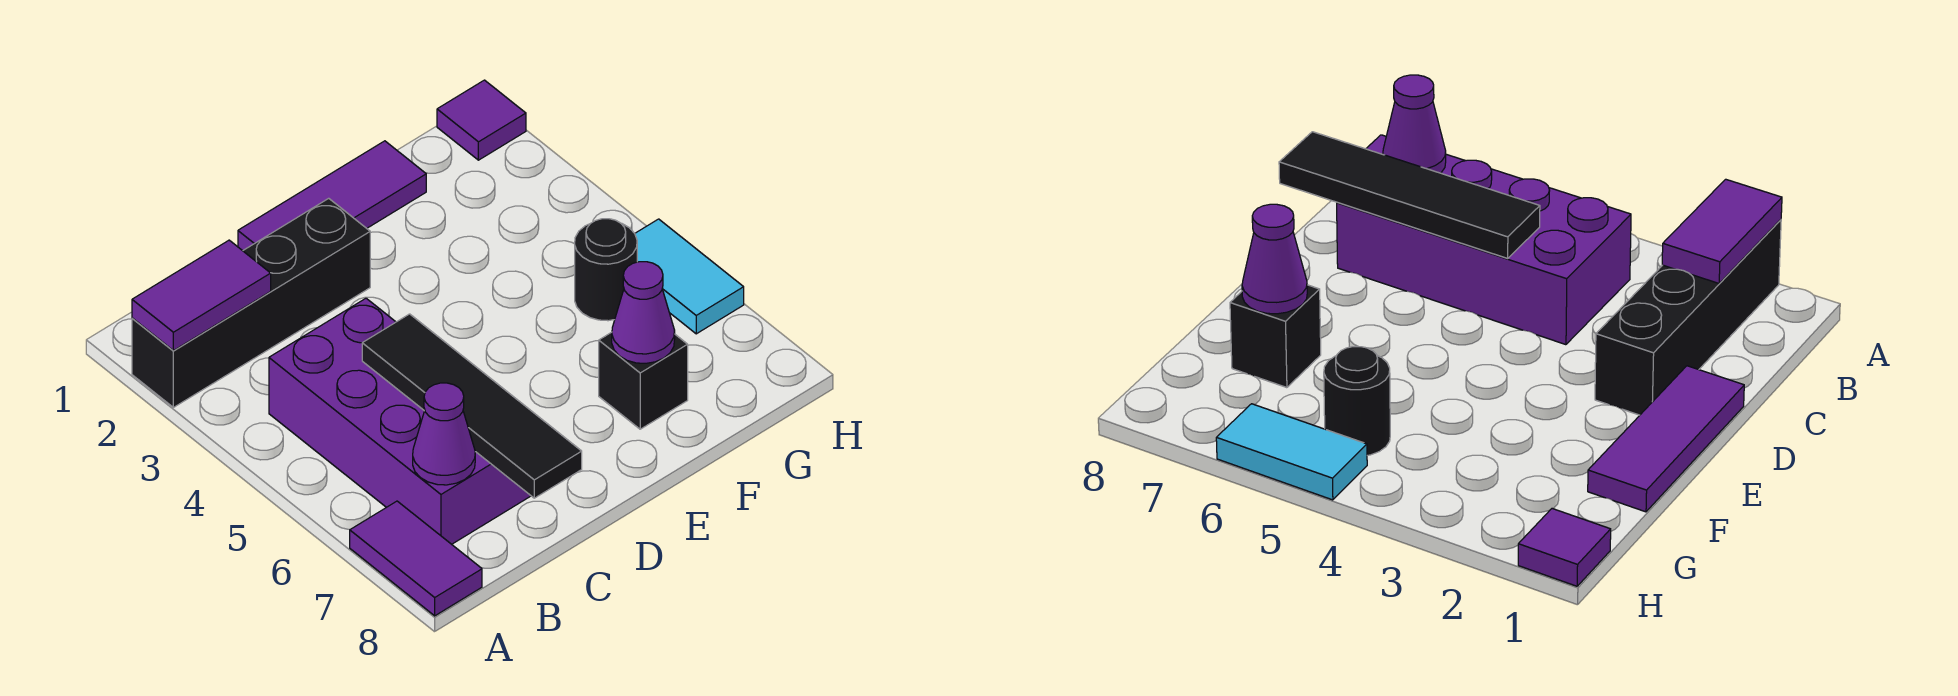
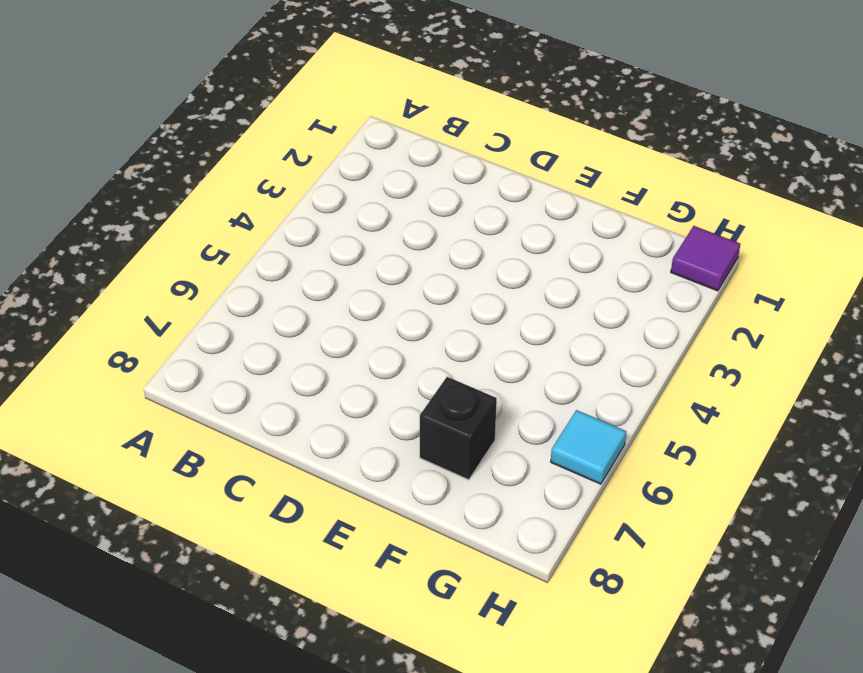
cyan tile H6 level 1 -> cyan tile H5:H6 level 1
none -> black brick A2:D2 level 1
none -> purple tile A7:A8 level 1
none -> purple brick B4:C7 level 1

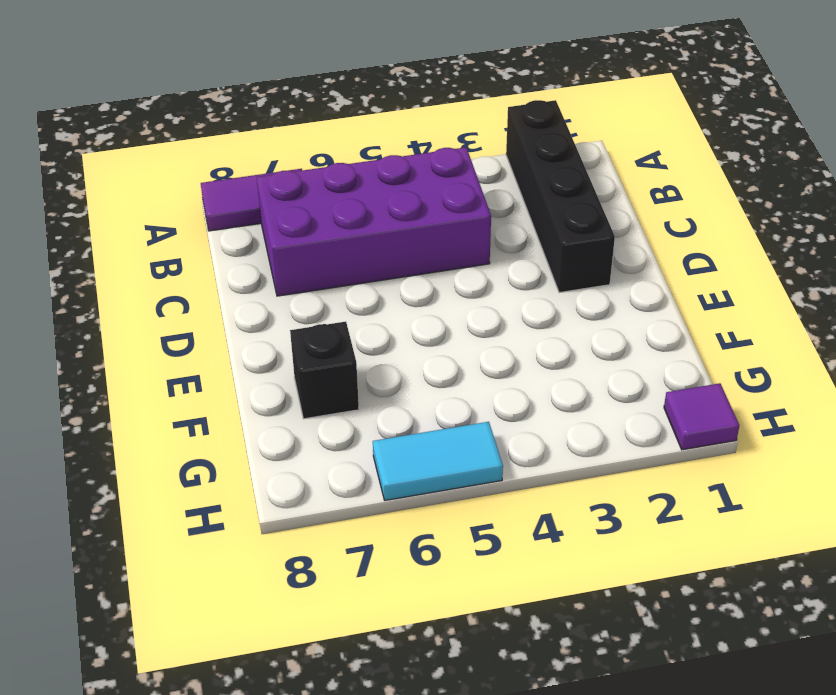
none -> purple tile D1:F1 level 1
none -> black round brick G5 level 1
none -> purple tile A2:B2 level 2

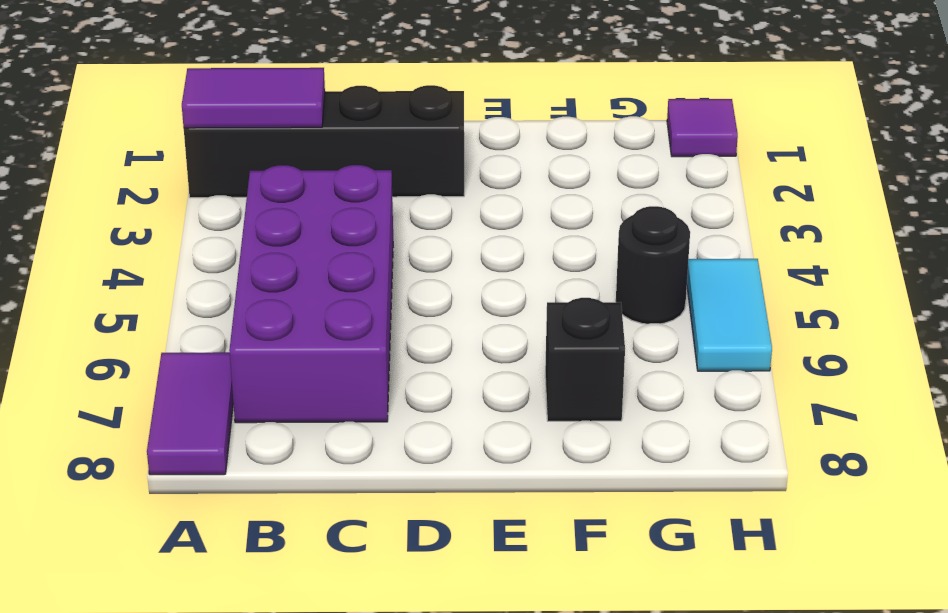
none -> purple tile D1:F1 level 1
none -> purple cone B7 level 2
none -> black tile C5:C8 level 2

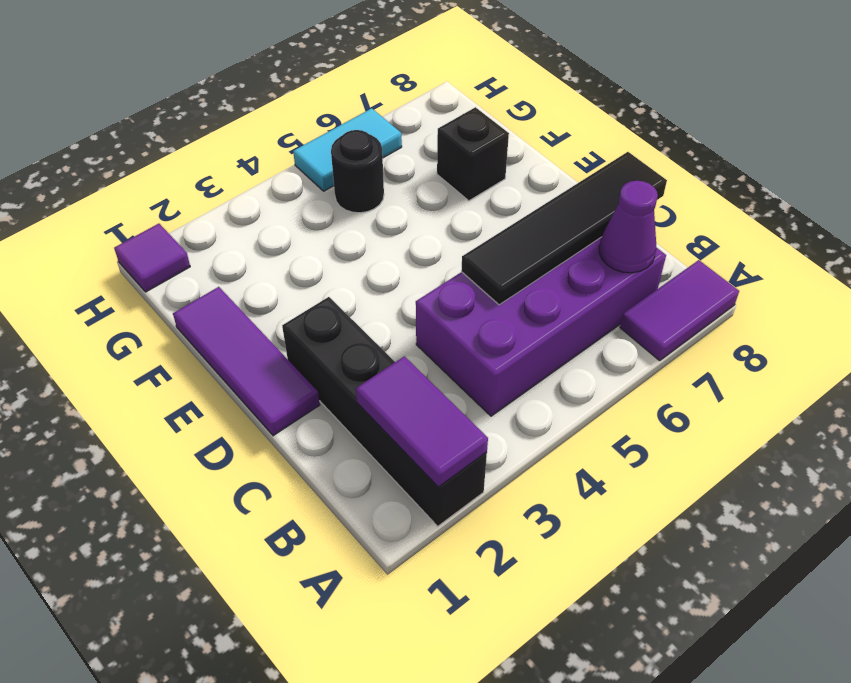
none -> purple cone F7 level 2

